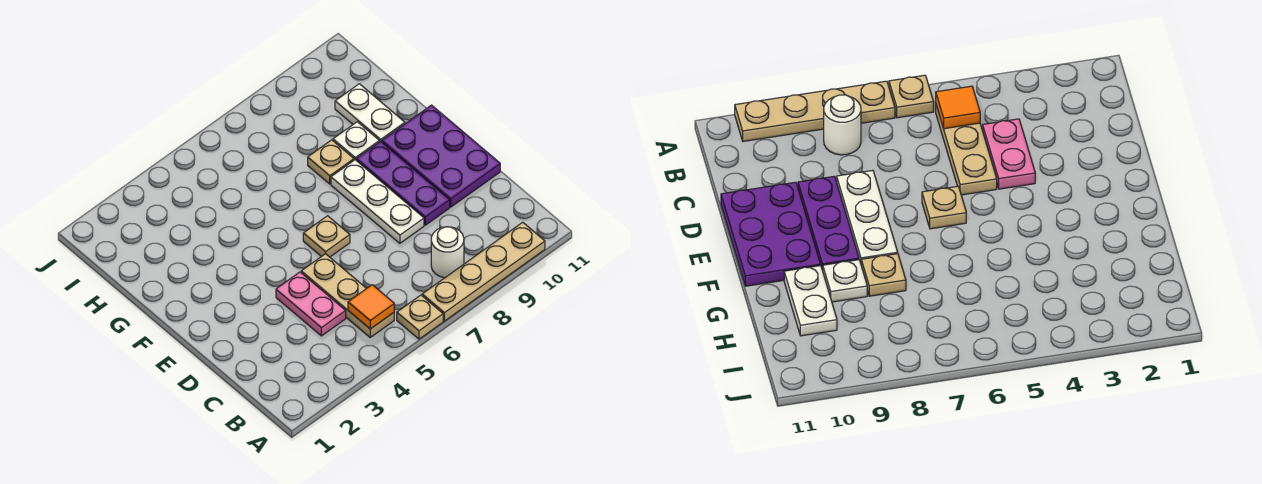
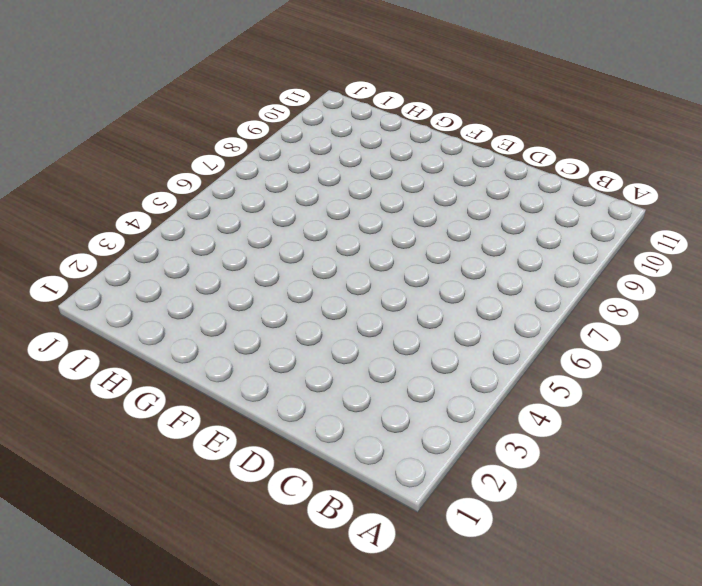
none -> tan plate A6 level 1
none -> tan plate A7:A10 level 1
none -> tan plate B5:D5 level 1

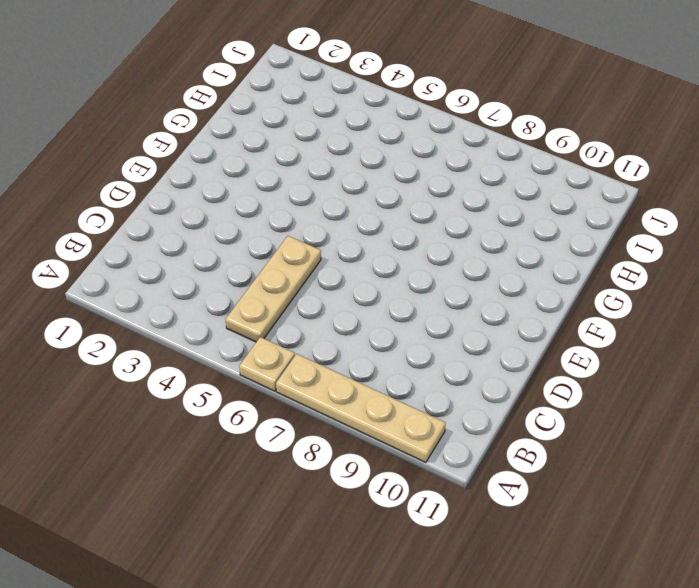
none -> white round brick B8 level 1
none -> pink plate C4:D4 level 1
none -> white plate D8:F8 level 1

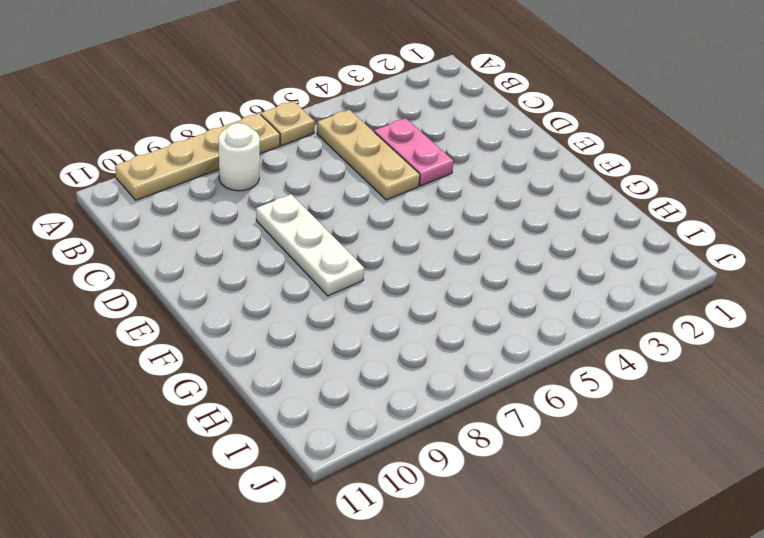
none -> purple plate D9:F9 level 1
none -> purple plate D10:F11 level 1
none -> tan plate E6 level 1

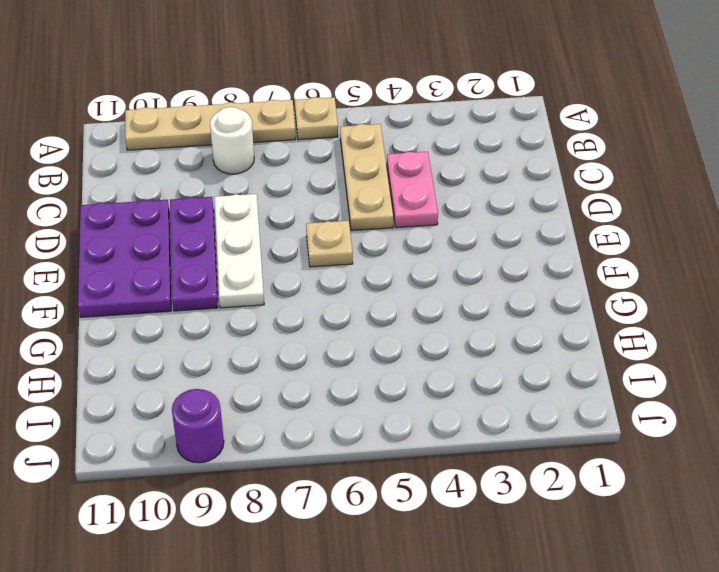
purple round brick J9 level 1 -> none
none -> tan plate G8 level 1
none -> white plate G9 level 1
none -> white plate G10:H10 level 1

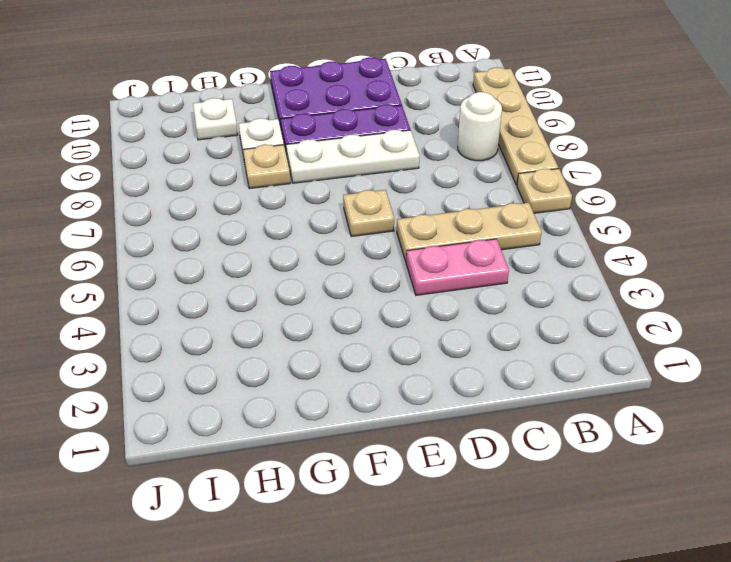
white plate H10 level 1 -> white plate G10:H10 level 1
none -> orange tile B5 level 2

